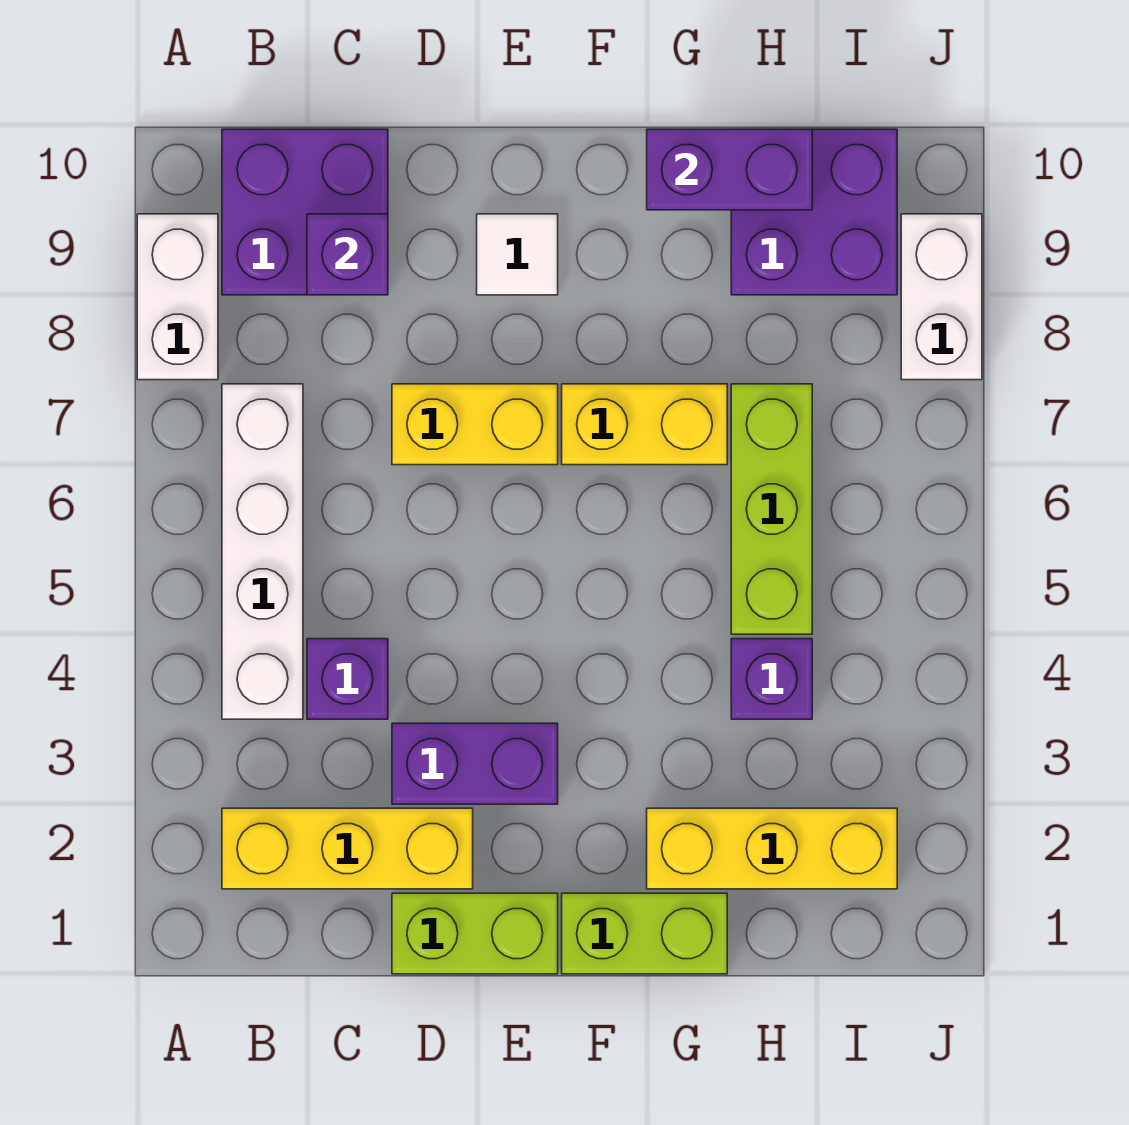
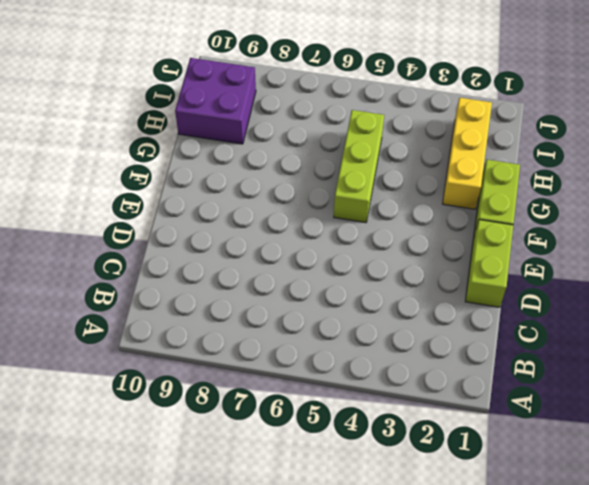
lime brick F5:H5 level 1 -> lime brick H5:H7 level 1
none -> white brick A8:A9 level 1
none -> yellow brick B2:D2 level 1
none -> white brick B4:B7 level 1

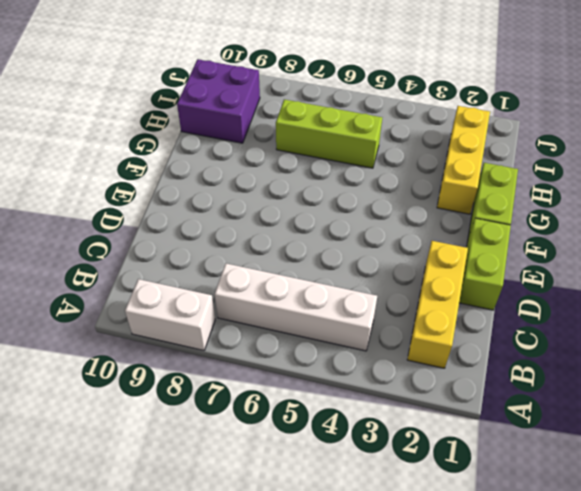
none -> purple brick B9:C10 level 1
none -> purple brick C4 level 1
none -> purple brick D3:E3 level 1

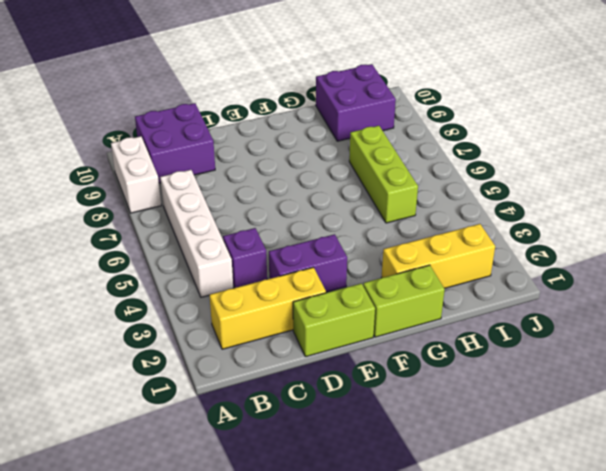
none -> yellow brick D7:E7 level 1
none -> white tile E9 level 1
none -> yellow brick F7:G7 level 1

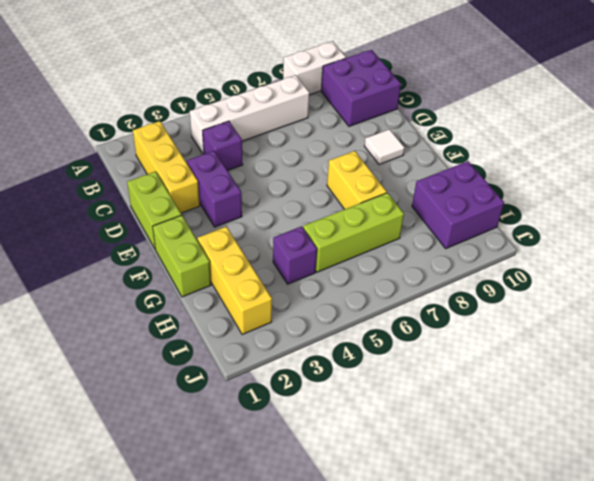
none -> yellow brick D7:E7 level 1
none -> white brick J8:J9 level 1
none -> purple brick C9 level 2

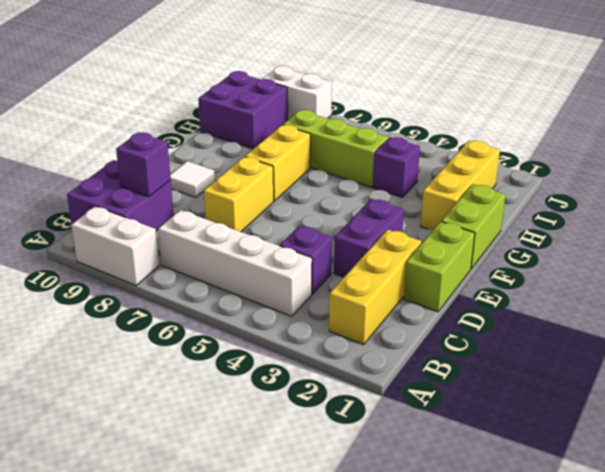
none -> purple brick G10:H10 level 2

